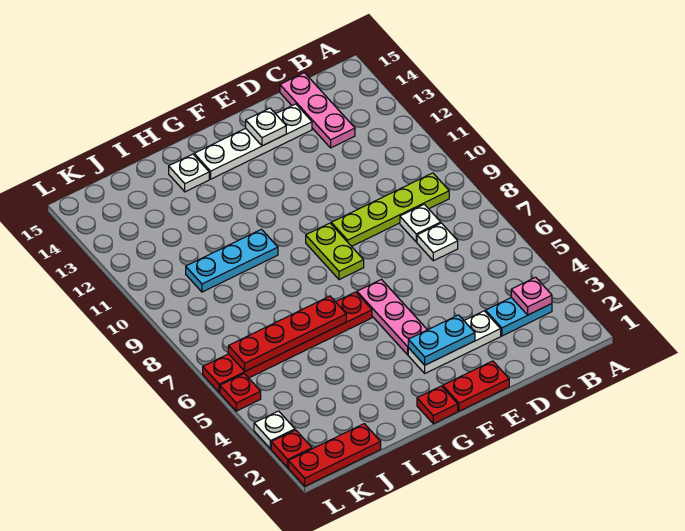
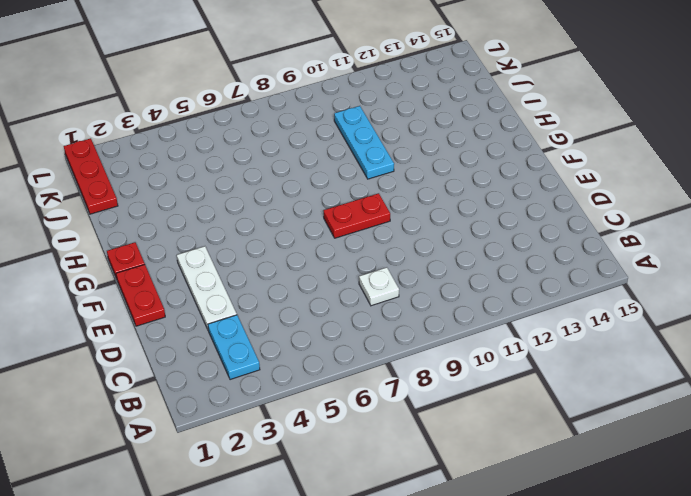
red plate F8:F9 level 1 -> lime plate F8:F9 level 1
none -> lime plate B9:E9 level 1
none -> white plate C7 level 1
none -> pink plate C13:C15 level 1

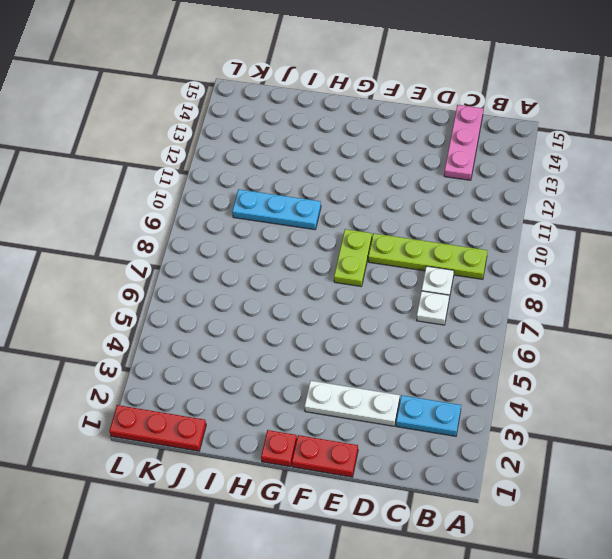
none -> white plate D14:G14 level 1
none -> pink plate F4:F6 level 1
none -> red plate G6:L6 level 1

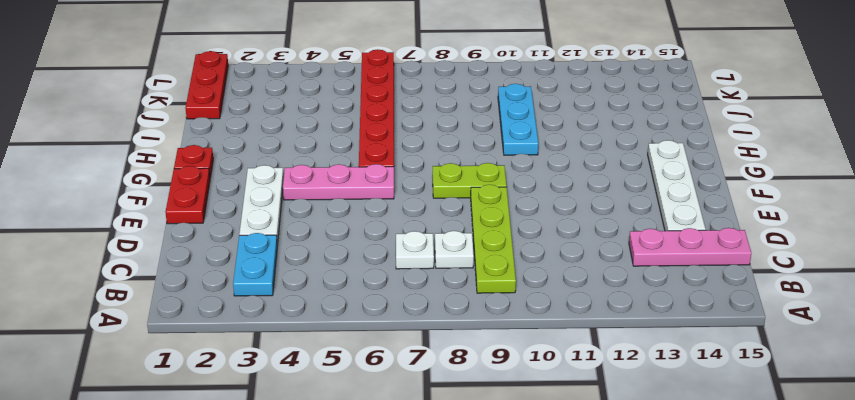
none -> white plate H14 level 1
none -> red plate L2 level 1
none -> white plate L3 level 1

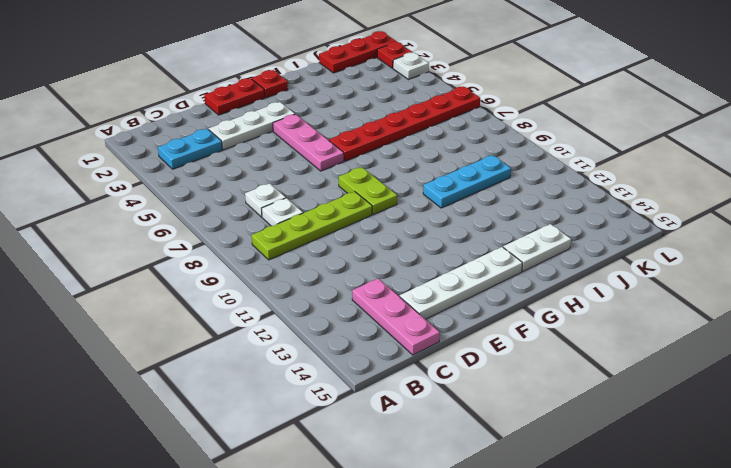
white plate H14:I14 level 1 -> white plate H14 level 1
none -> red plate L5 level 1
none -> pink plate B3 level 2
none -> cyan plate E3:F3 level 2

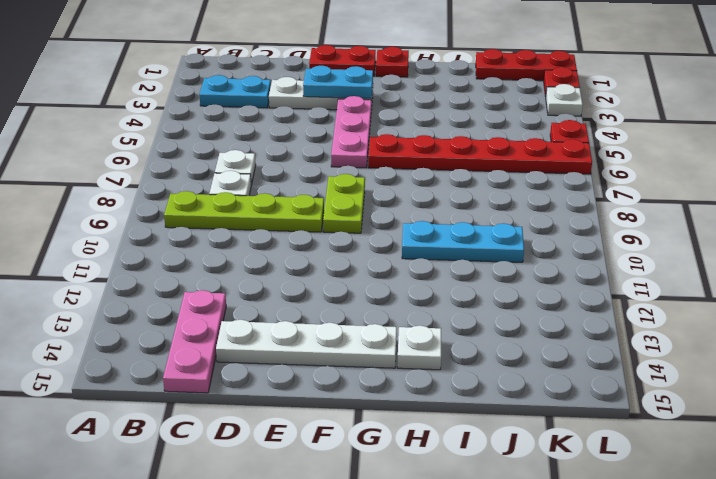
none -> pink plate B3 level 2
none -> white plate E14 level 2
none -> red plate H6:K6 level 2

